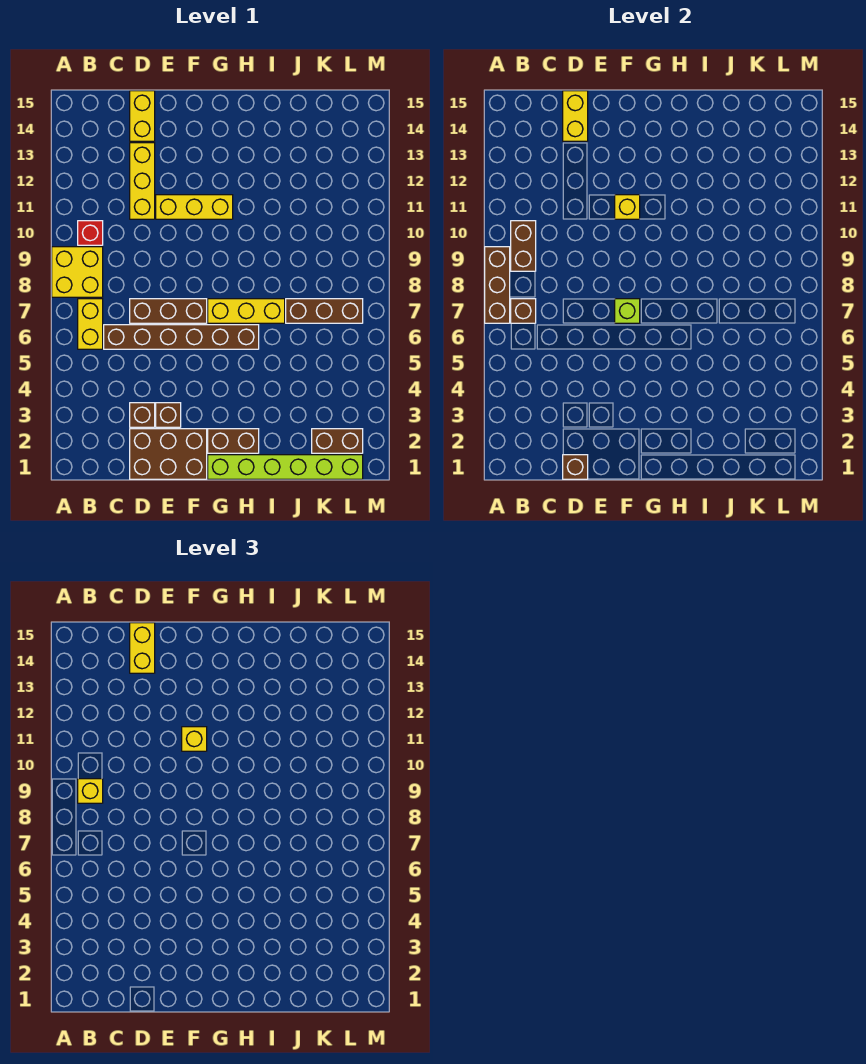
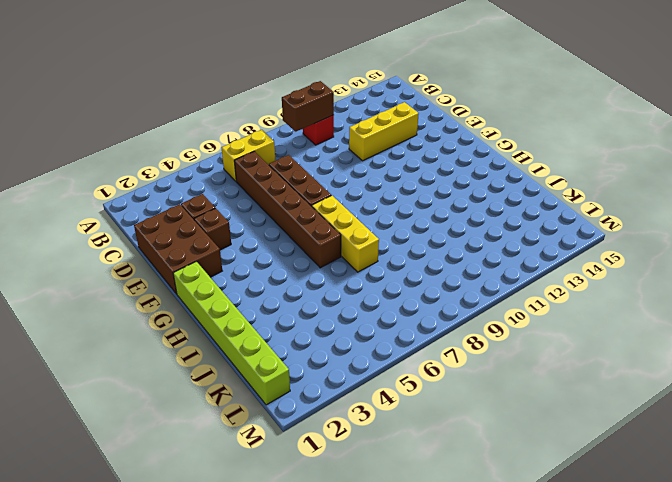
none -> yellow brick A8:B9 level 1
none -> yellow brick D14:D15 level 1
none -> yellow brick E11:G11 level 1

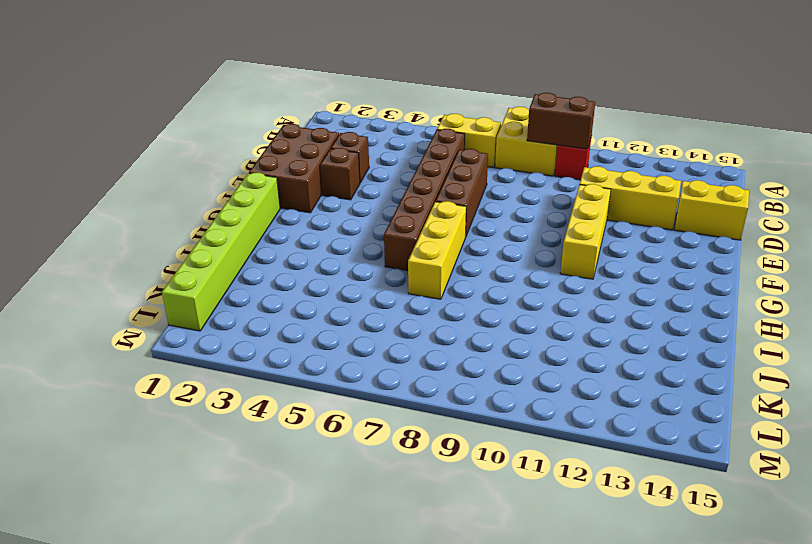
none -> brown brick G2:H2 level 1
none -> brown brick J7:L7 level 1
none -> brown brick K2:L2 level 1

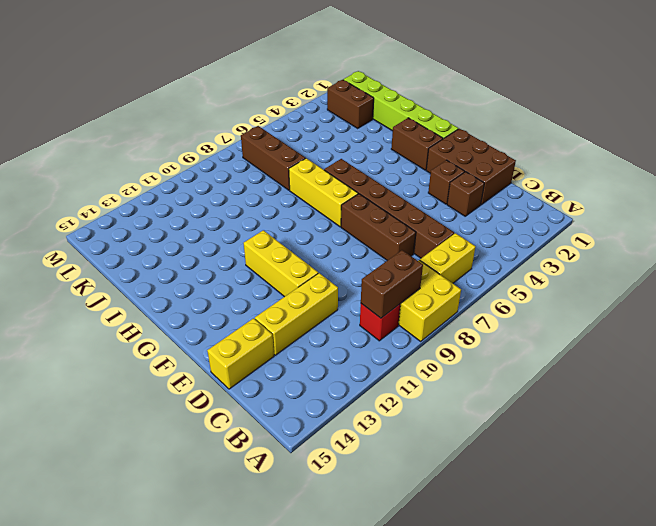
none -> brown brick A7:A9 level 2
none -> brown brick B7 level 2
none -> brown brick D1 level 2

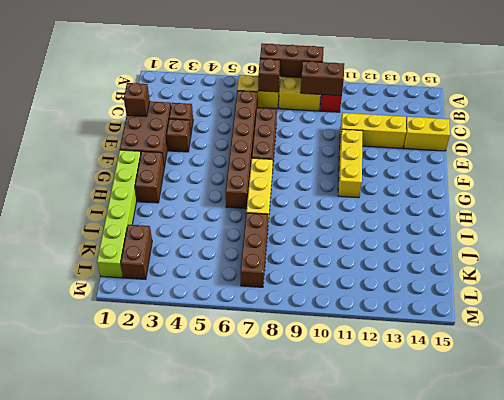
none -> yellow brick D14:D15 level 2
none -> lime brick F7 level 2
none -> yellow brick F11 level 2

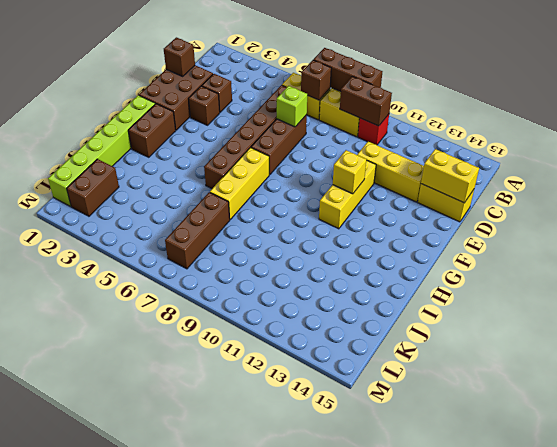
lime brick D7 level 2 -> lime brick F7 level 2
none -> yellow brick B9 level 3
none -> yellow brick D14:D15 level 3
none -> yellow brick F11 level 3

